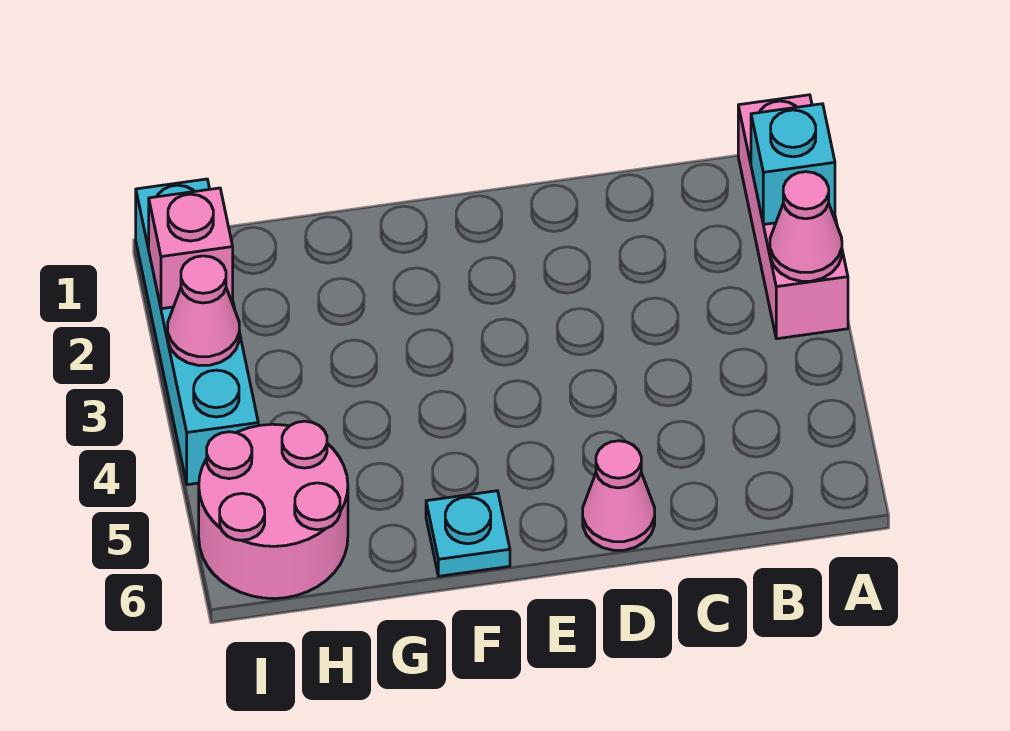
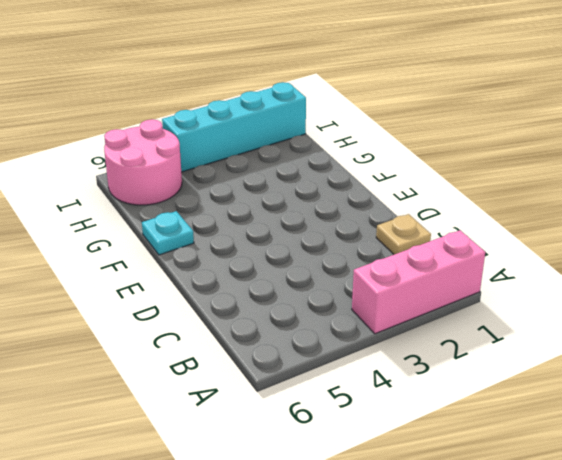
tan plate C1 level 1 -> none
none -> pink cone D6 level 1
none -> cyan brick A2 level 2

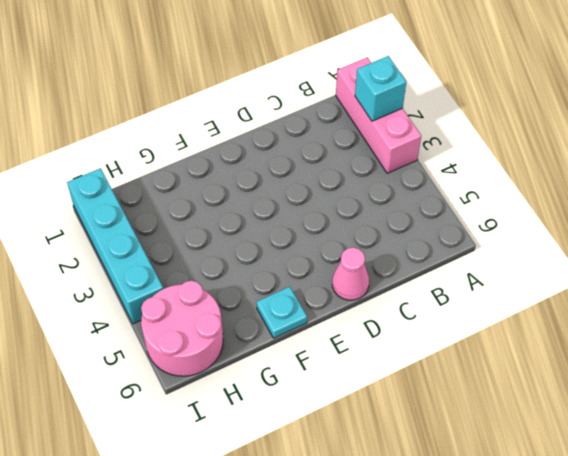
none -> pink cone A3 level 2
none -> pink brick I2 level 2

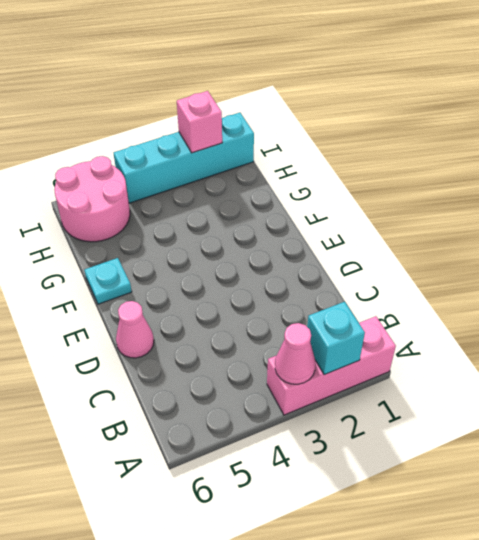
none -> pink cone I3 level 2

